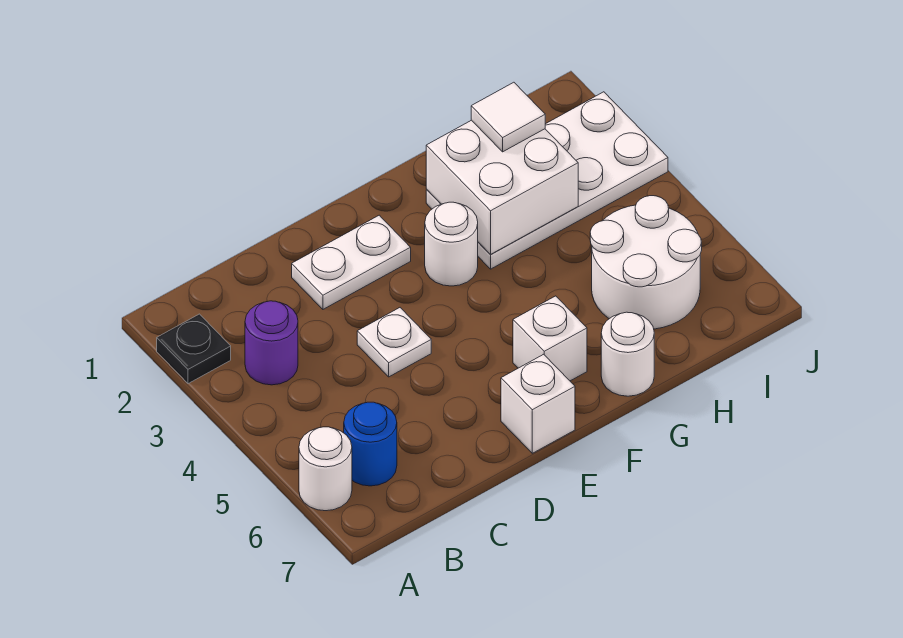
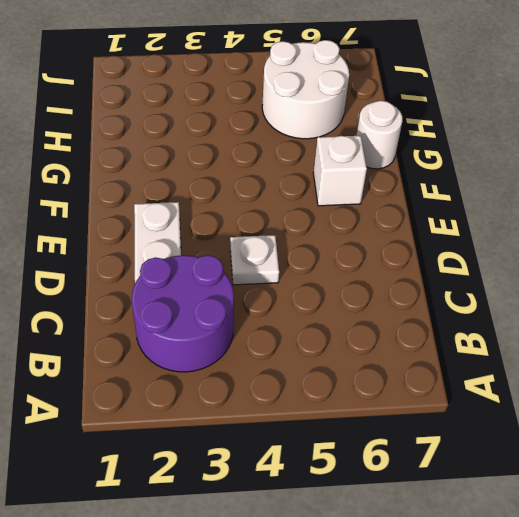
purple round brick B2:C3 level 1 -> purple round brick B3 level 1
none -> black plate A2 level 1
none -> white round brick A6 level 1
none -> blue round brick B6 level 1

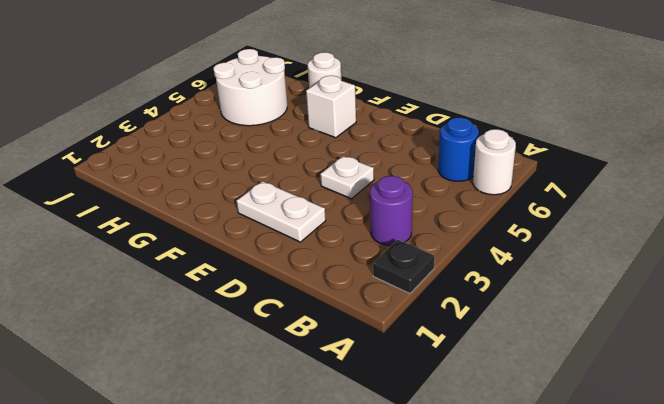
none -> white brick E7 level 1
none -> white round brick F3 level 1
none -> white plate G2:J3 level 1

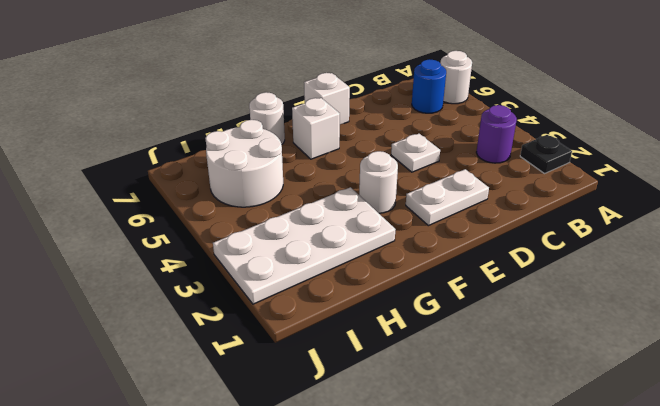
none -> white brick G2:H3 level 2
none -> white tile H2 level 3

